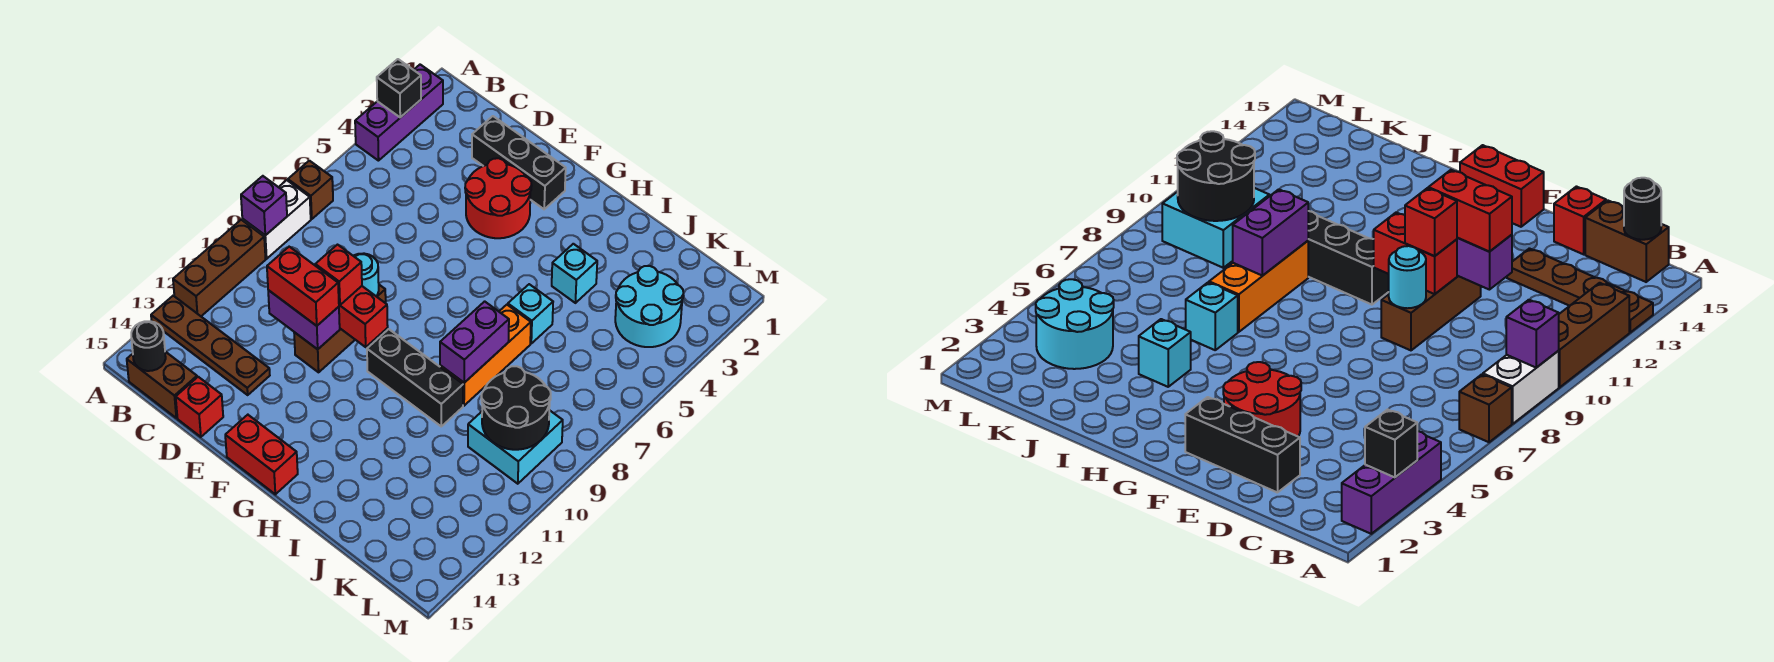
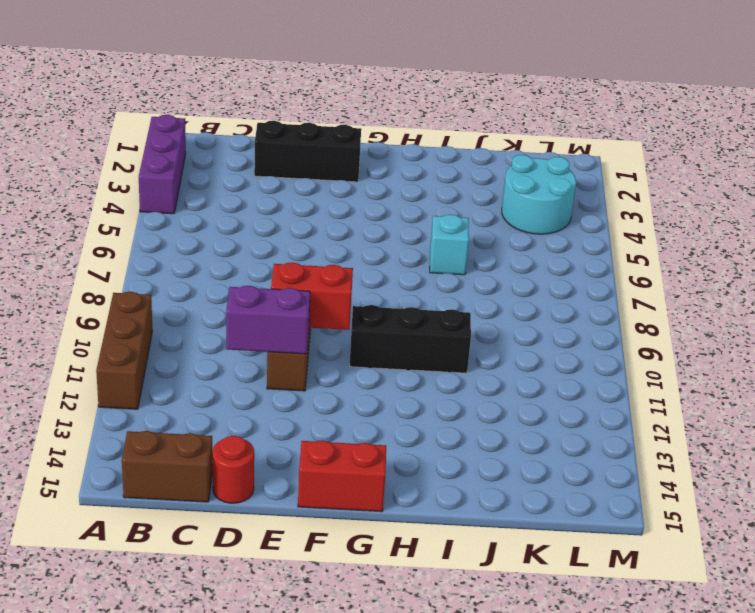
red round brick D15 level 1 -> red brick D15 level 1
none -> brown brick A7 level 1
none -> white brick A8:A9 level 1
none -> brown plate A13:D13 level 1

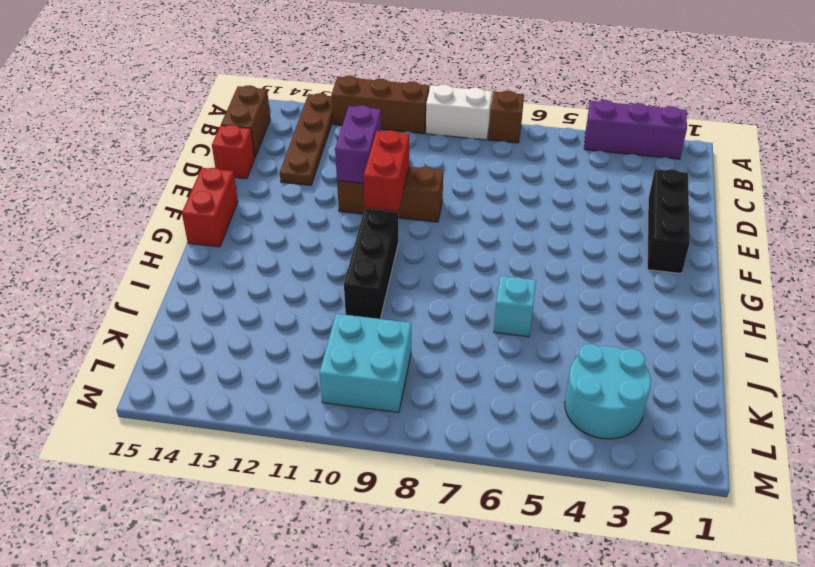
none -> red round brick E3:F4 level 1
none -> cyan brick I4 level 1
none -> orange brick I7:I9 level 1

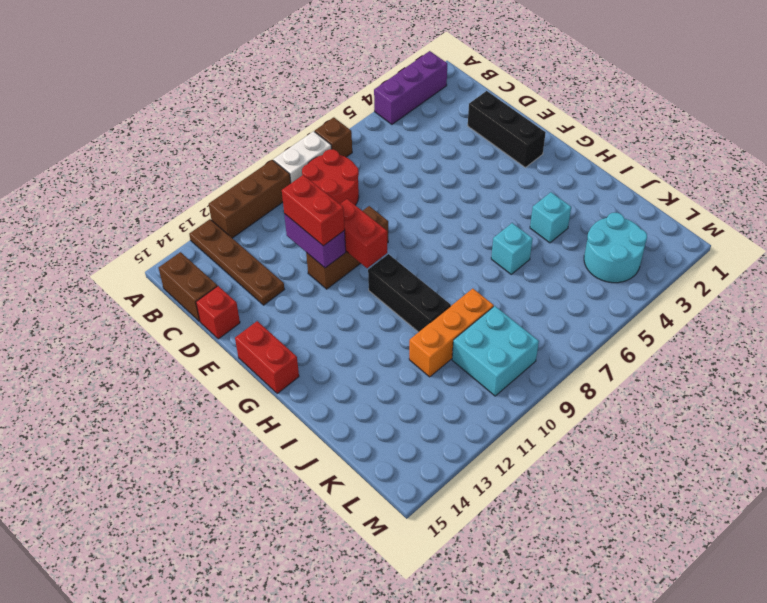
red round brick B8:C9 level 1 -> red round brick E3:F4 level 1
orange brick J9:J11 level 1 -> orange brick I7:I9 level 1
none -> black brick A3 level 2
none -> purple brick A9 level 2
none -> black round brick B15 level 2

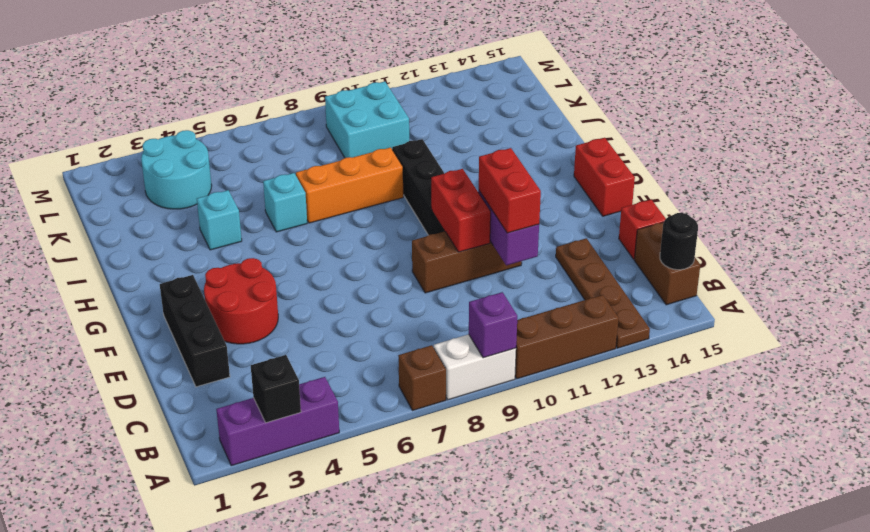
none -> cyan round brick E9 level 2
none -> purple brick I8:I9 level 2
none -> black round brick K9:L10 level 2

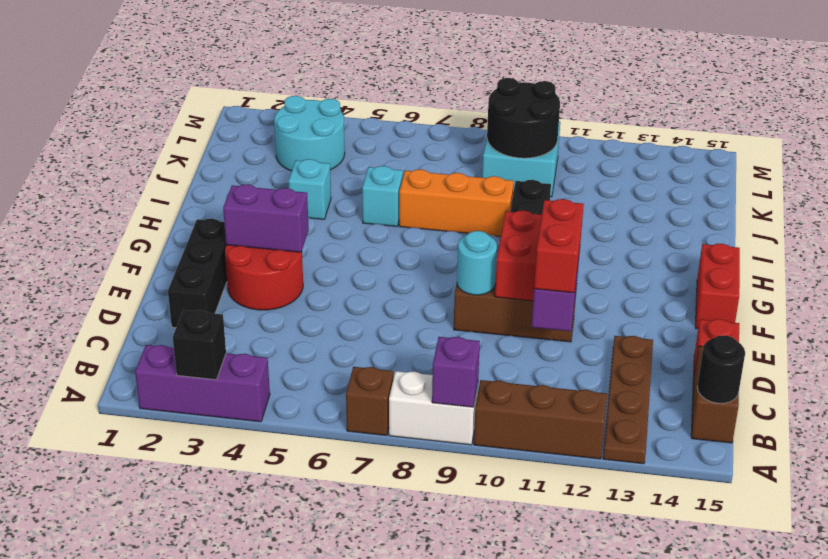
purple brick F3:F4 level 2 -> purple brick I8:I9 level 2
none -> red brick E10 level 3

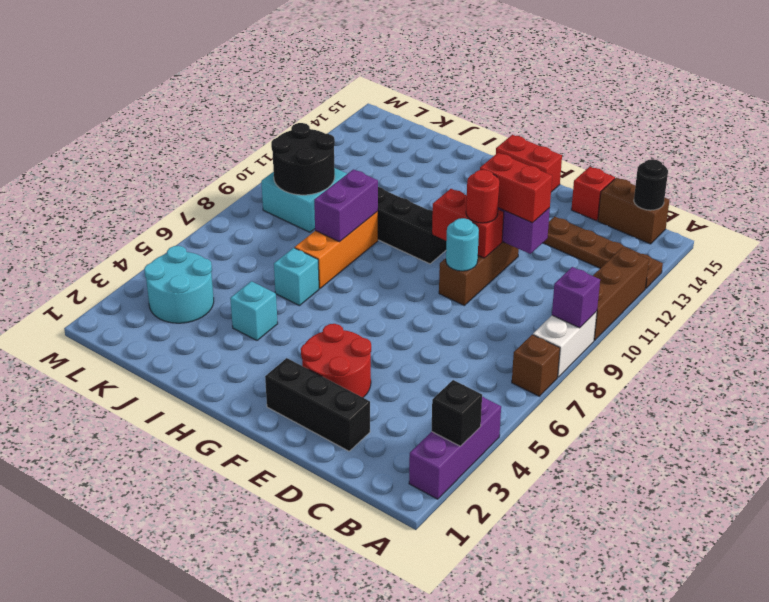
red round brick E10 level 3 -> red brick E10 level 3

